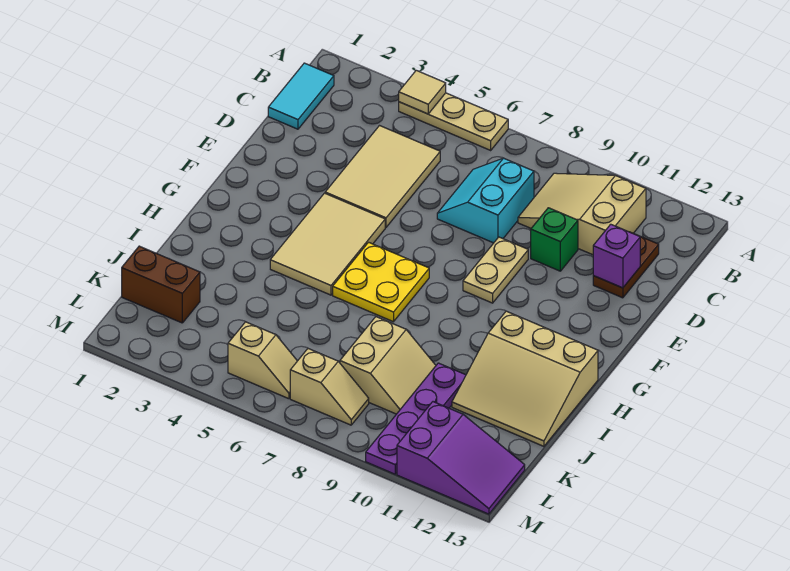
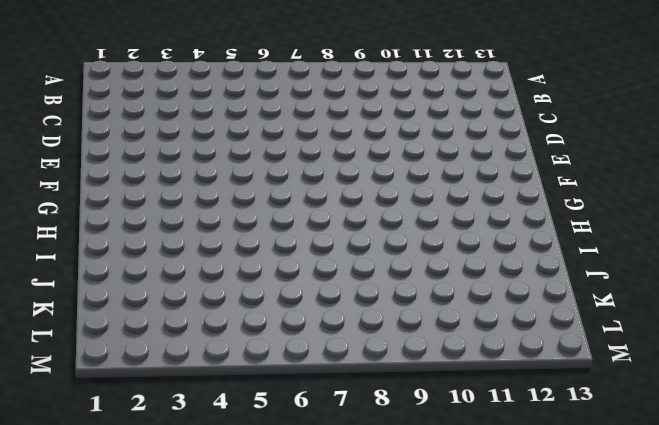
none -> tan plate A4:A6 level 1
none -> cyan tile B1:C1 level 1
none -> tan slope B9:C11 level 1 top 11

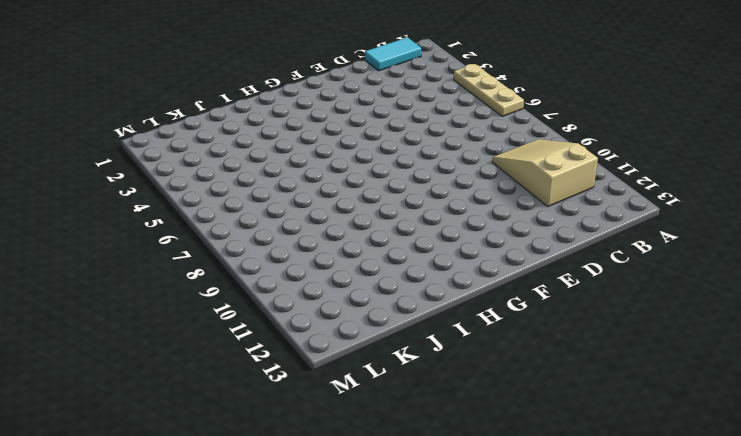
none -> tan tile C4:E5 level 1
none -> cyan slope C7:D8 level 1 top 8
none -> brown plate C12:D12 level 1

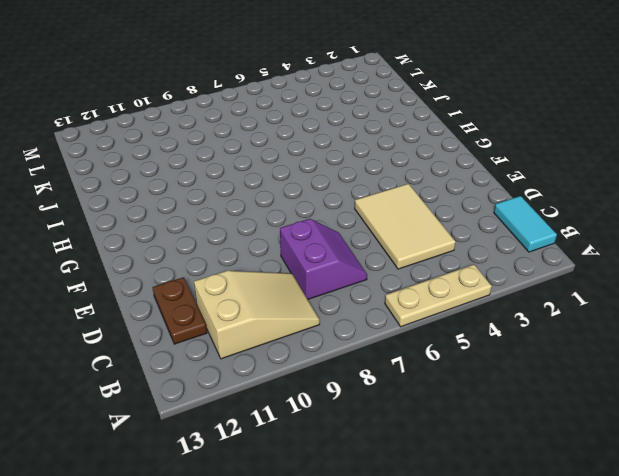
purple slope C7:D8 level 1 top 8 -> cyan slope C7:D8 level 1 top 8
none -> green brick D10 level 1
none -> tan plate E9:F9 level 1
none -> tan tile F4:H5 level 1

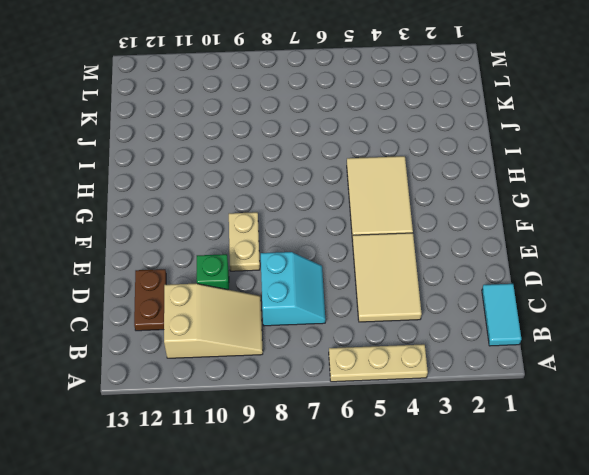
none -> yellow plate G6:H7 level 1
none -> tan slope H11:J13 level 1 top H
none -> tan slope J8:K9 level 1 top 8

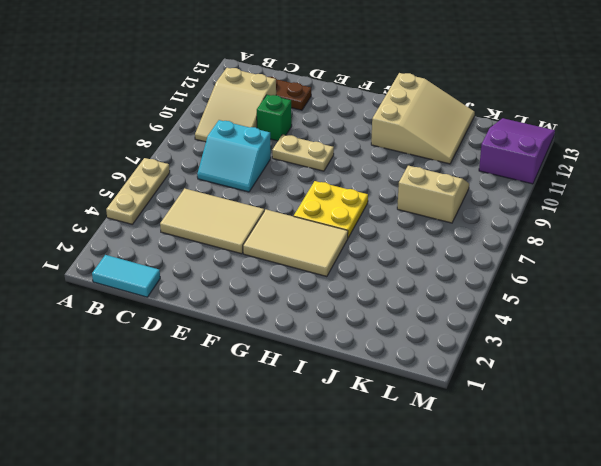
none -> purple plate J10:M10 level 1
none -> brown brick K1:K2 level 1
none -> tan slope L5:L6 level 1 top 5

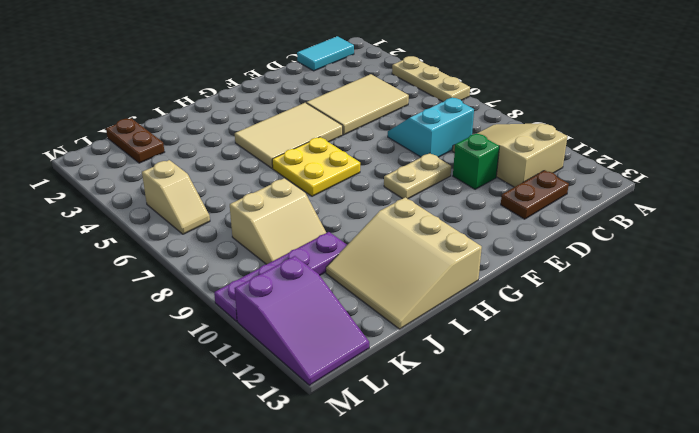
brown plate K1:K2 level 1 -> brown brick K1:K2 level 1
none -> tan slope L7:L8 level 1 top 7
none -> tan tile A4 level 2
none -> purple brick D12 level 2

